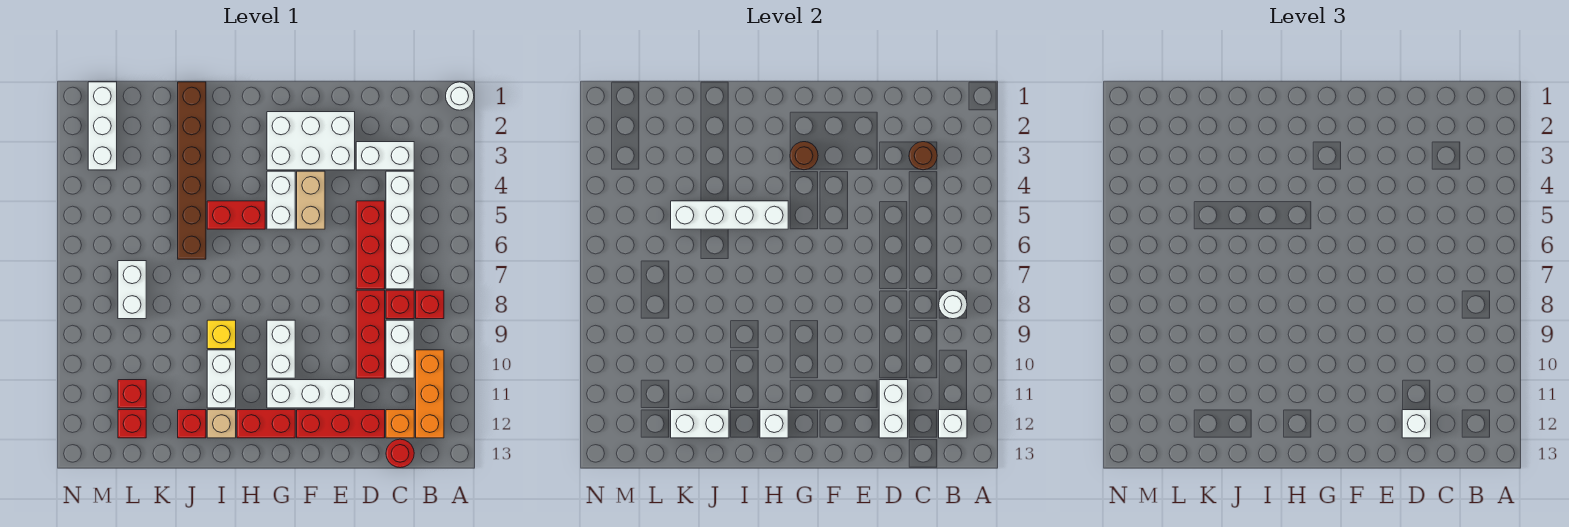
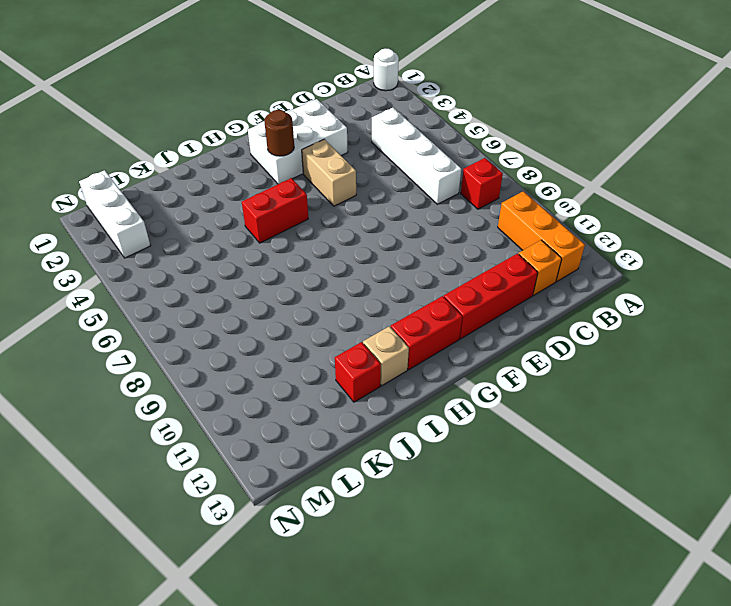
none -> white brick C3:D3 level 1
none -> red brick C8 level 1
none -> white brick C9:C10 level 1
none -> red round brick C13 level 1

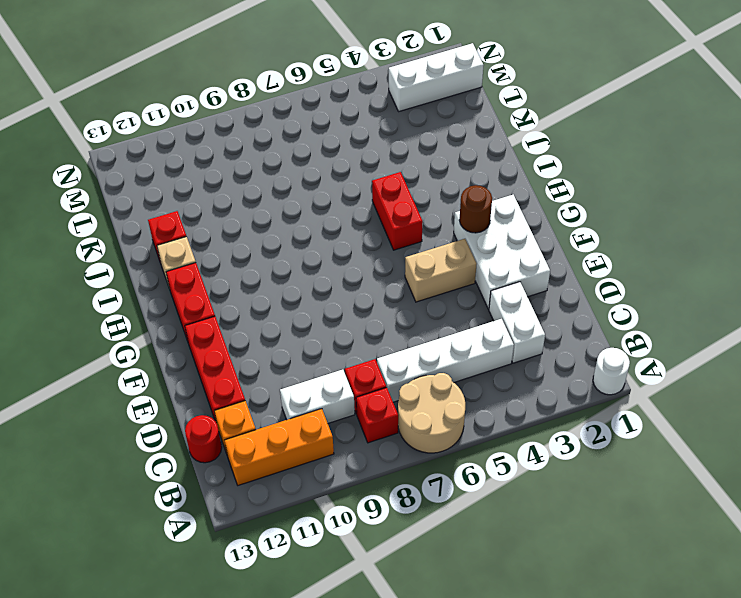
tan round brick A6:B7 level 1 -> none
none -> red brick D5:D7 level 1
none -> red brick D8:D10 level 1
none -> white brick E11:G11 level 1
none -> white brick G4:G5 level 1

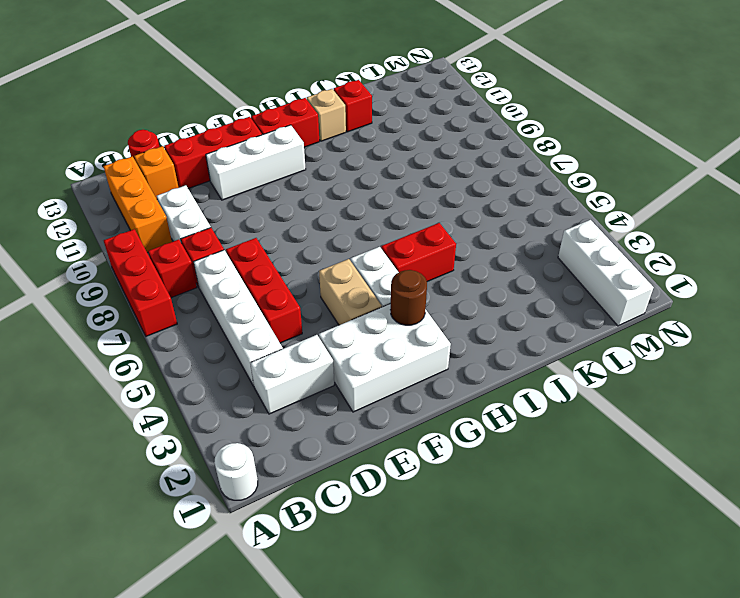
red brick A7:A9 level 1 -> red brick D8:D10 level 1
none -> white brick G9:G10 level 1
none -> yellow brick I9 level 1
none -> white brick I10:I11 level 1
none -> brown brick J1:J6 level 1

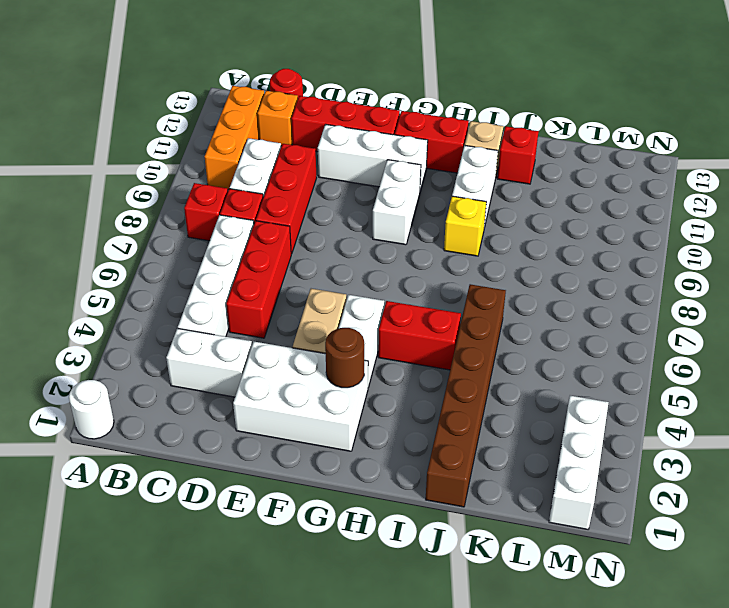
none -> white brick L7:L8 level 1
none -> red brick L11 level 1
none -> red brick L12 level 1
none -> white round brick B8 level 2

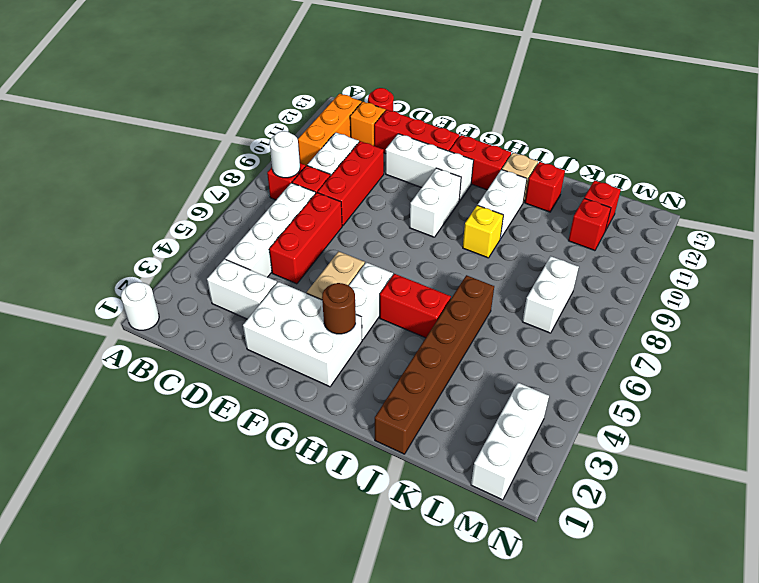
none -> white brick B12 level 2
none -> brown round brick C3 level 2
none -> white brick D11:D12 level 2
none -> white brick H5:K5 level 2

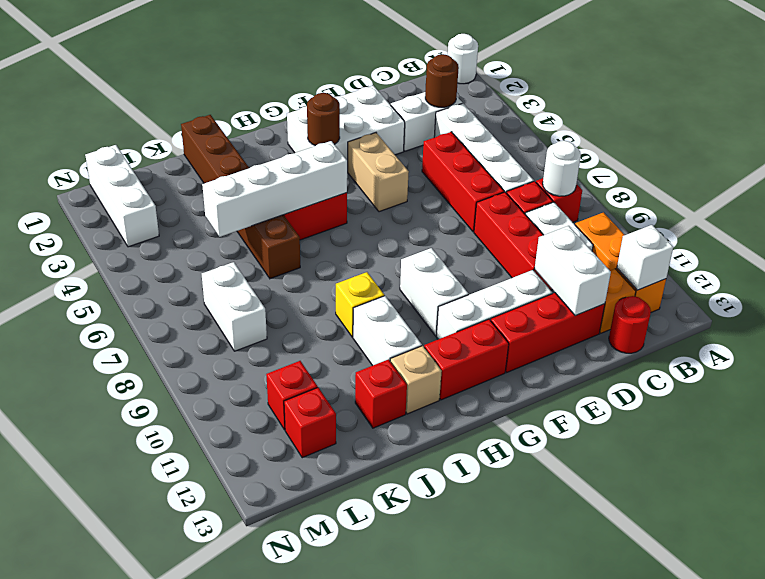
none -> white brick G4:G5 level 1
none -> white brick H12 level 2
none -> white brick J12:K12 level 2
none -> white brick D12 level 3

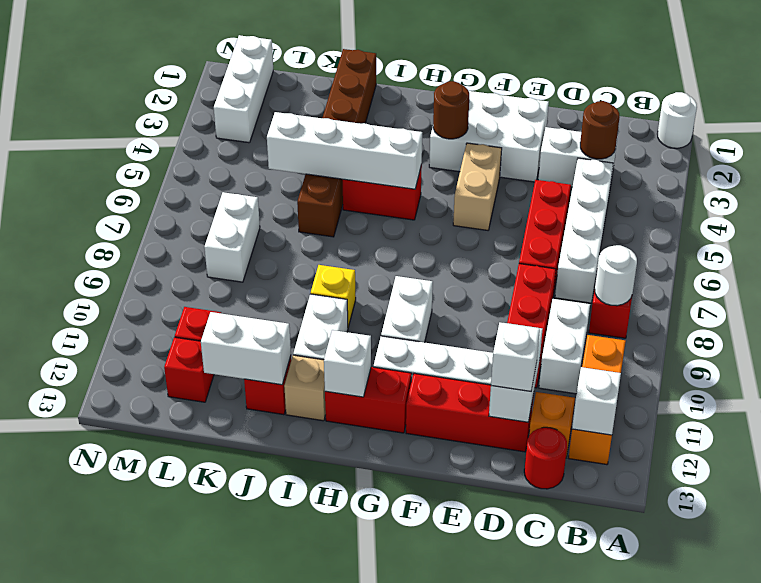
none -> red brick C8 level 1
none -> white brick G4:G5 level 1

